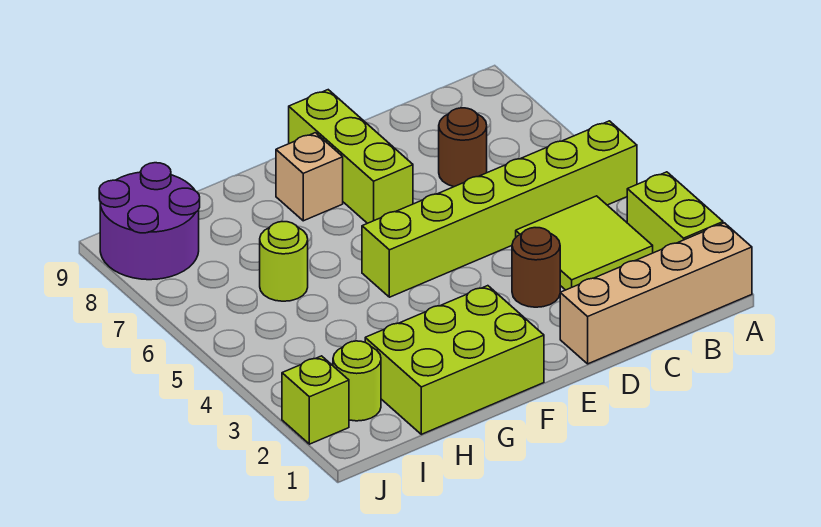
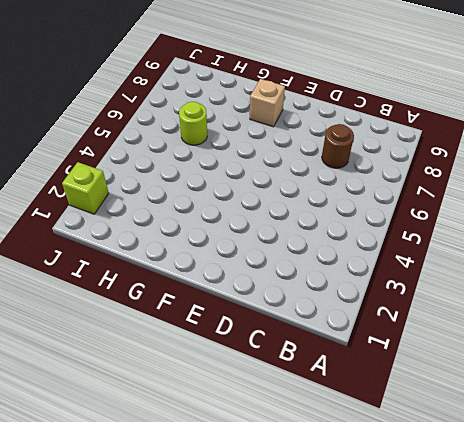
none -> tan brick A1:D1 level 1
none -> lime brick A2:A3 level 1
none -> lime brick A5:F5 level 1

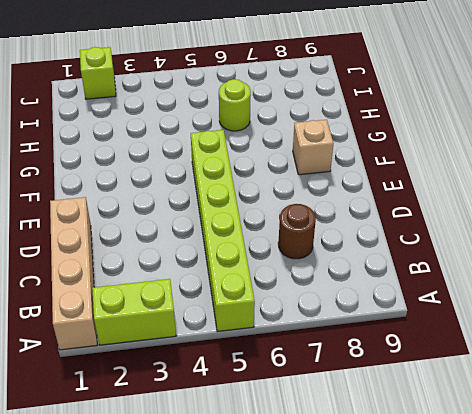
none -> lime tile B3:C4 level 1
none -> brown round brick D3 level 1
none -> lime brick E7:E9 level 1

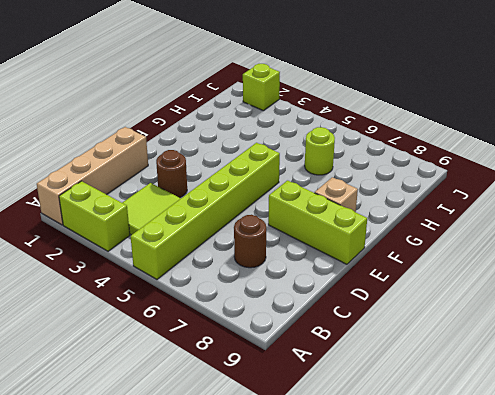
none -> lime brick F1:H2 level 1
none -> lime round brick I2 level 1
none -> purple round brick I8:J9 level 1

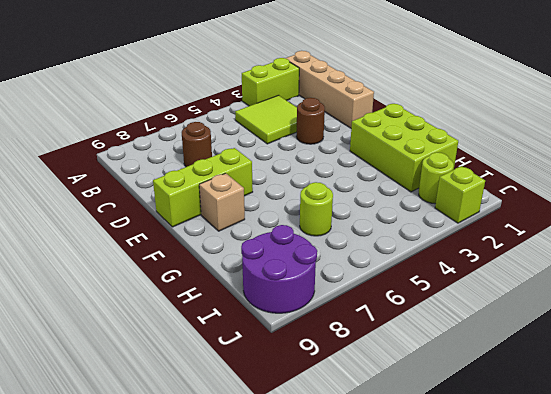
none -> lime brick A5:F5 level 1

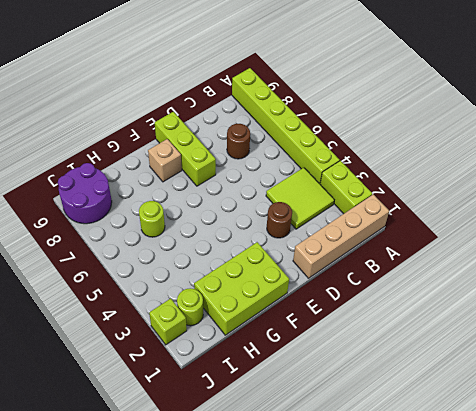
lime brick A4:A9 level 1 -> lime brick A5:F5 level 1

